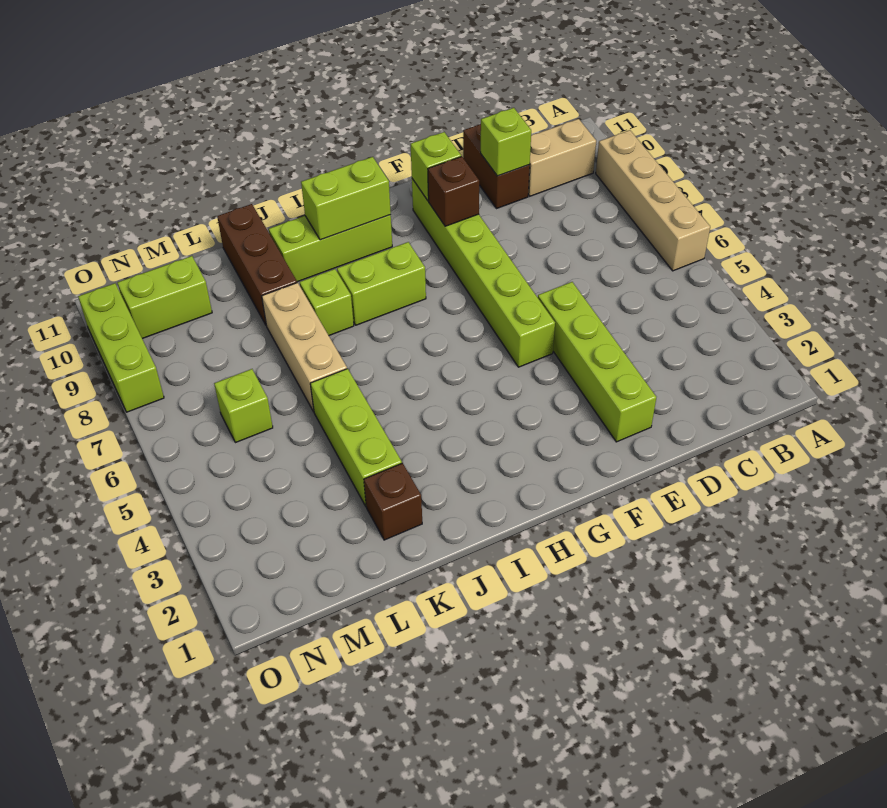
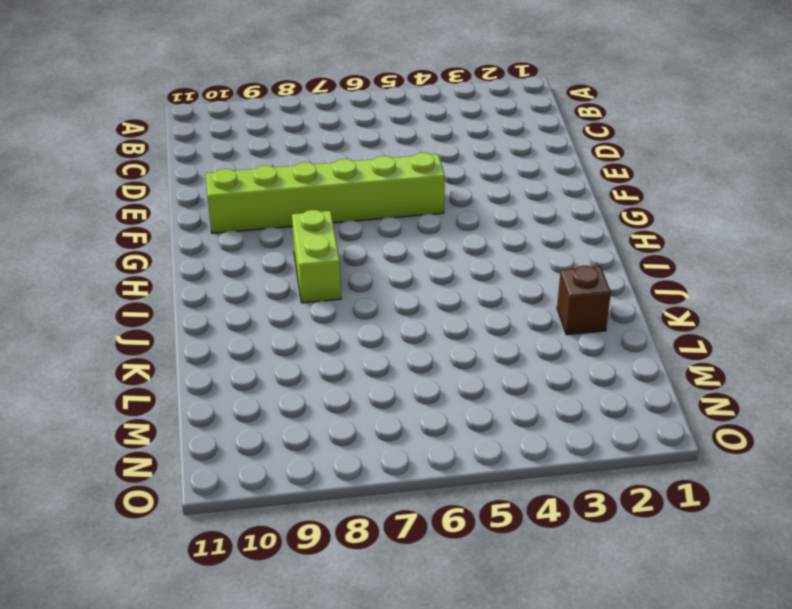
none -> tan brick A6:A9 level 1
none -> tan brick B10:C10 level 1
none -> brown brick D10:D11 level 1

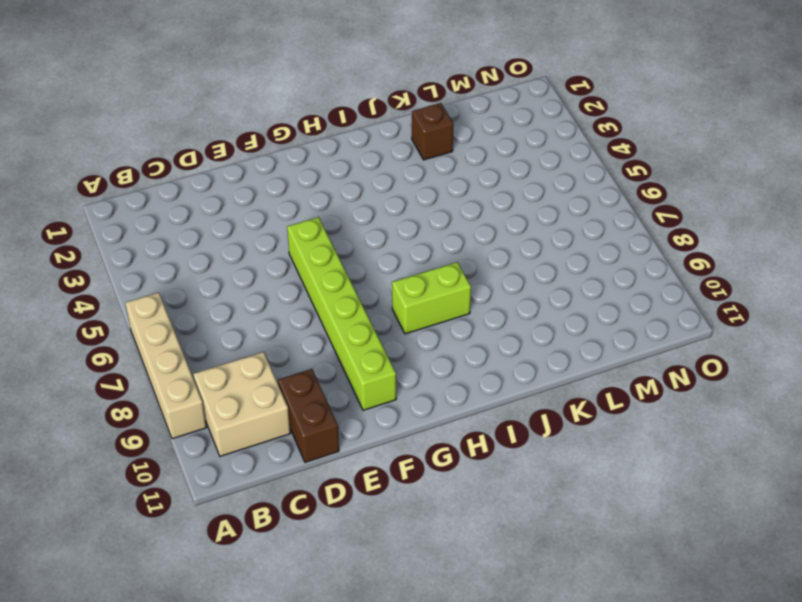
tan brick B9:C10 level 1 -> tan brick B10:C10 level 1
none -> lime brick E2:E5 level 1
none -> lime brick H10:J10 level 1
none -> lime brick J8 level 1

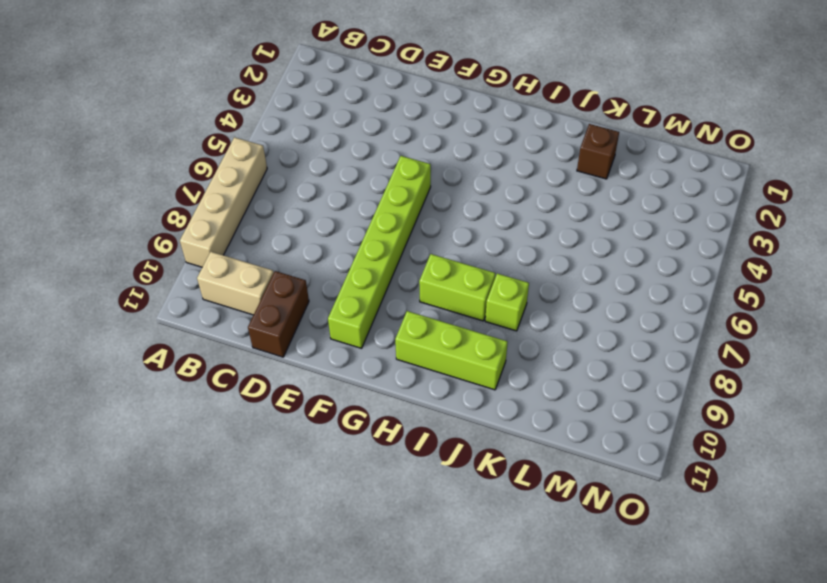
none -> lime brick E2:E5 level 1
none -> lime brick K3:K5 level 1
none -> tan brick K6:K8 level 1

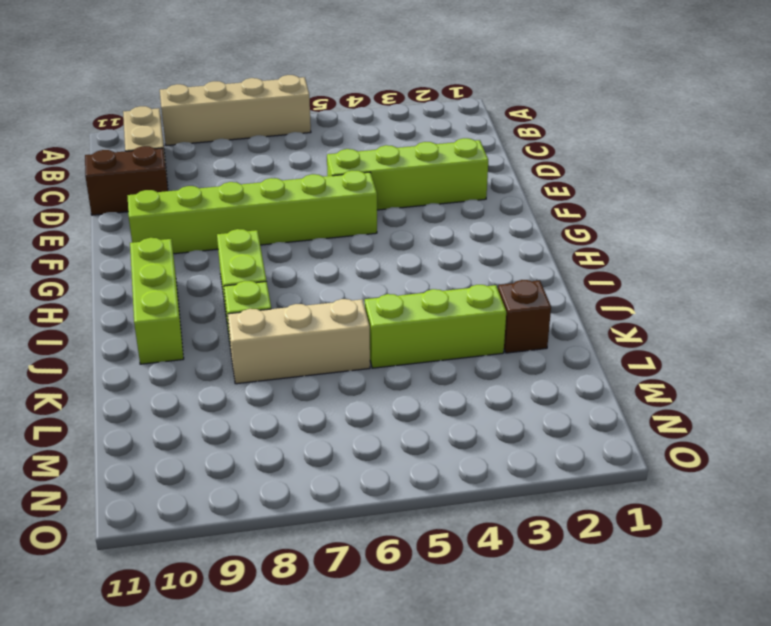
none -> brown brick K9:K11 level 1
none -> lime brick M6 level 1
none -> lime brick M10:N10 level 1

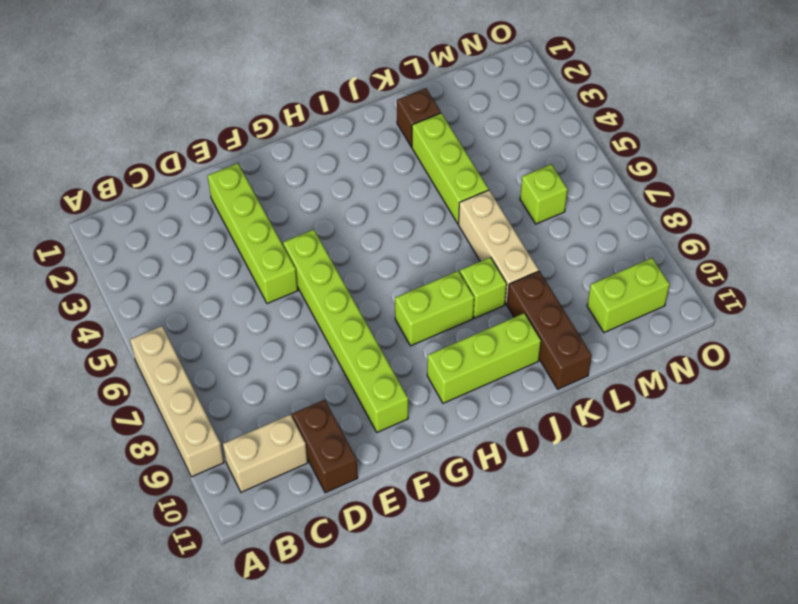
none -> lime brick O8:O10 level 1
none -> lime brick D10 level 2
none -> brown brick F9 level 2

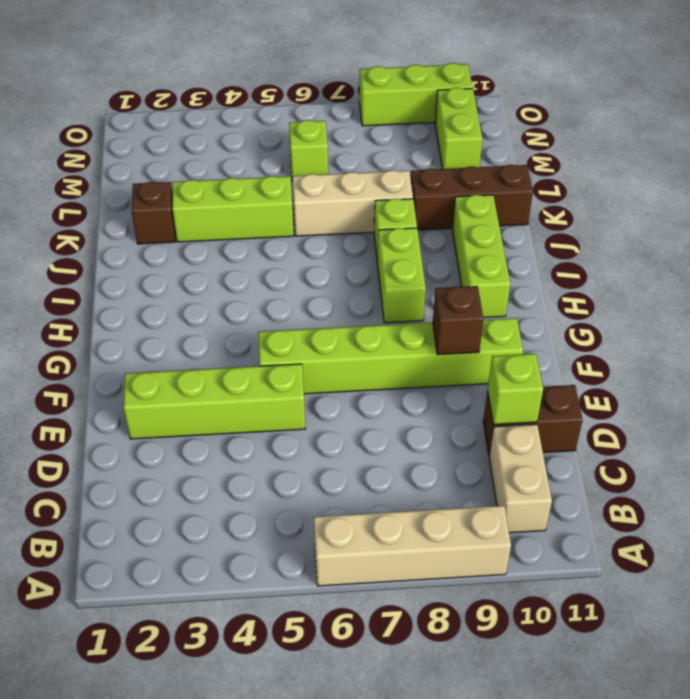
none -> lime brick F10 level 2
none -> lime brick H10:I10 level 2

